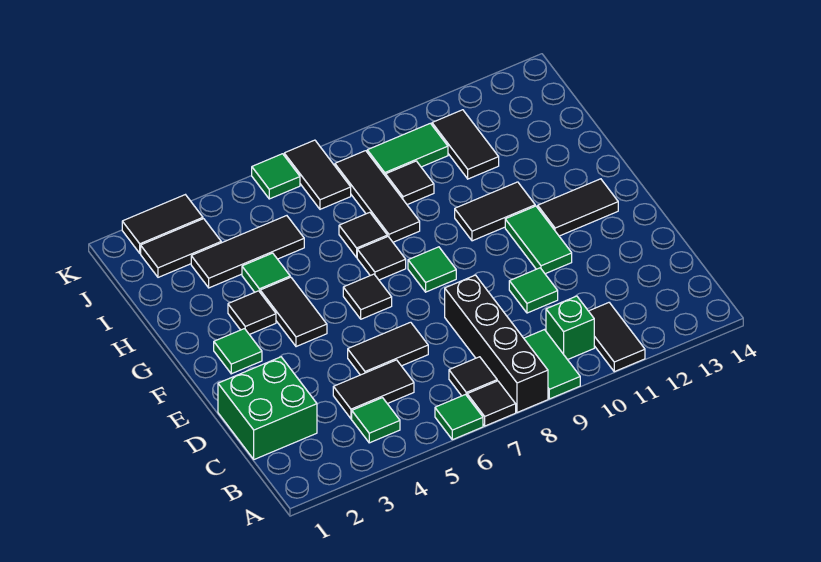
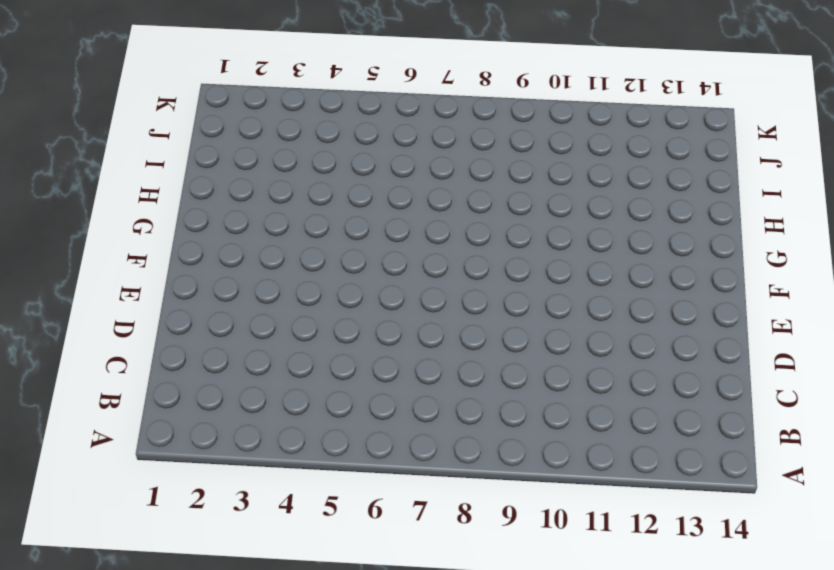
none -> green tile A6 level 1
none -> black tile A7 level 1
none -> black brick A8:D8 level 1
none -> green tile A9:B9 level 1

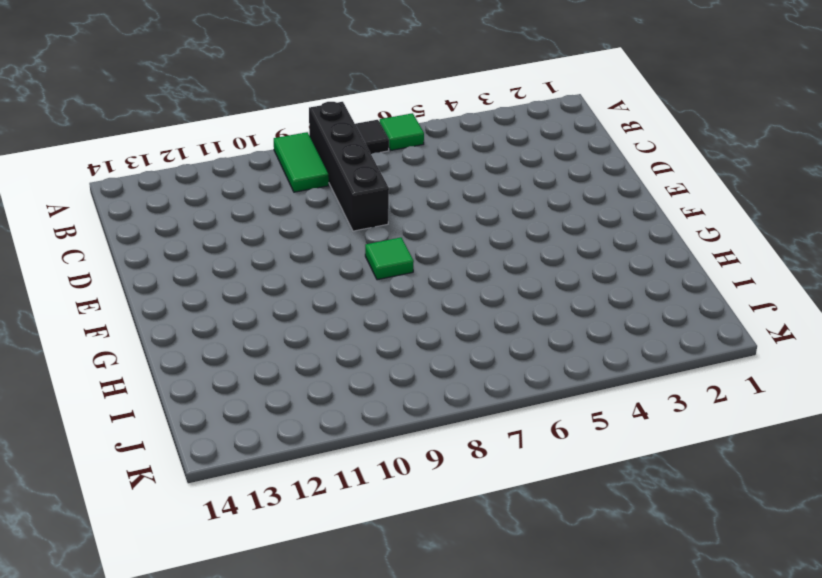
none -> black tile A11:B11 level 1
none -> green tile B4 level 1
none -> black tile B7 level 1
none -> green brick B10 level 1

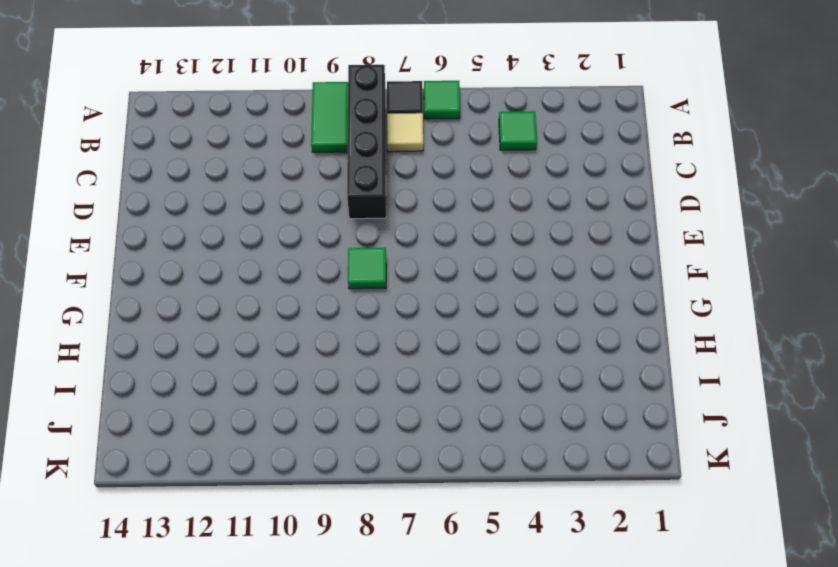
tan tile B7 level 1 -> black tile B7 level 1
none -> black tile A11:B11 level 1
none -> green brick B10 level 1
none -> green brick C1:D2 level 1
none -> black tile C4:C5 level 1

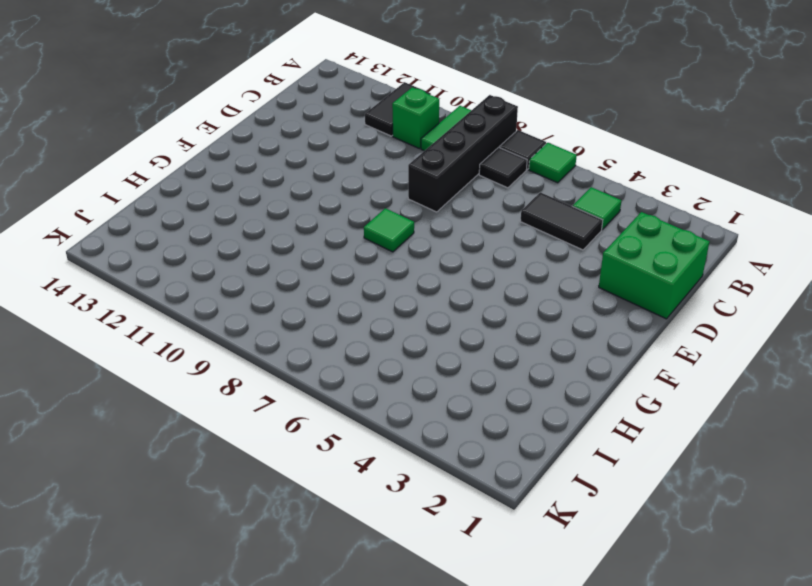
none -> black tile D5:D6 level 1
none -> green tile D10 level 1
none -> green tile E11:F11 level 1
none -> green tile F2 level 1

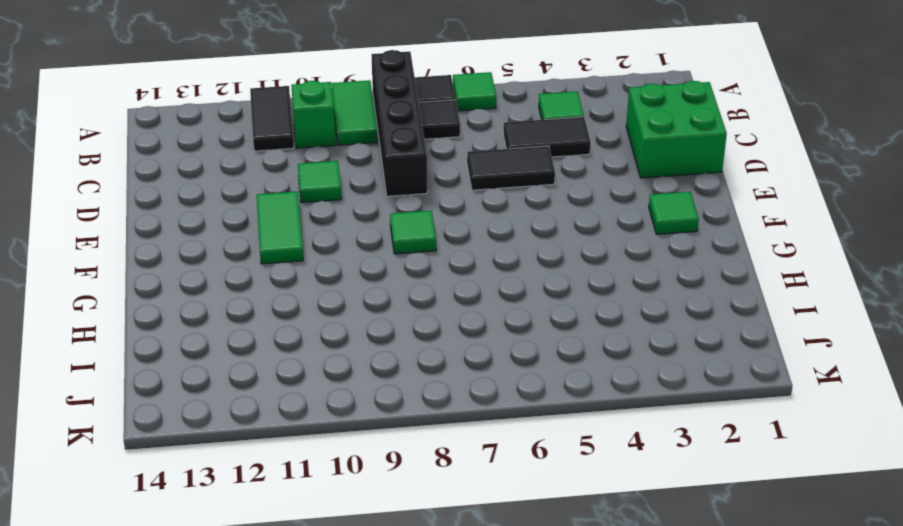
none -> black tile F4:G4 level 1
none -> black tile F6 level 1
none -> black tile F12:F13 level 1
none -> black tile G3 level 1

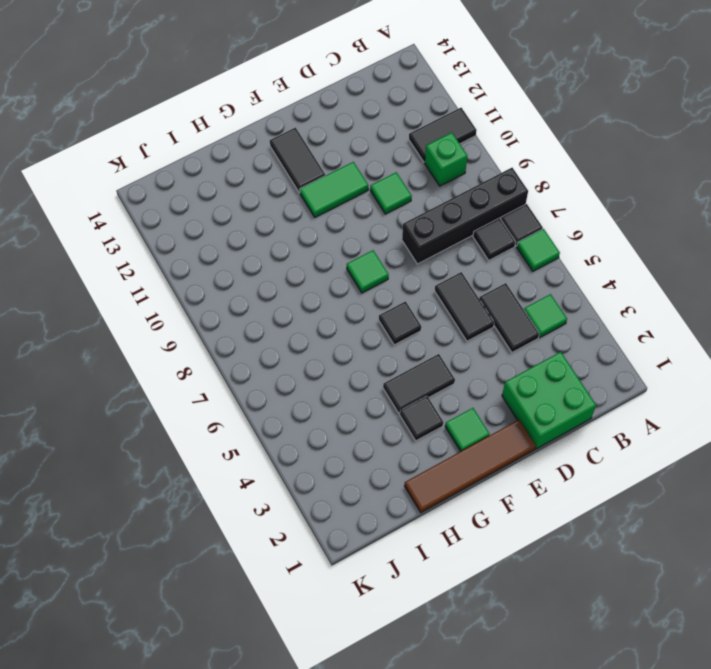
brown tile E1:H1 level 1 -> none
none -> green tile A9:B9 level 1
none -> black tile G7 level 1
none -> black tile G10:G11 level 1
none -> green tile H4 level 1

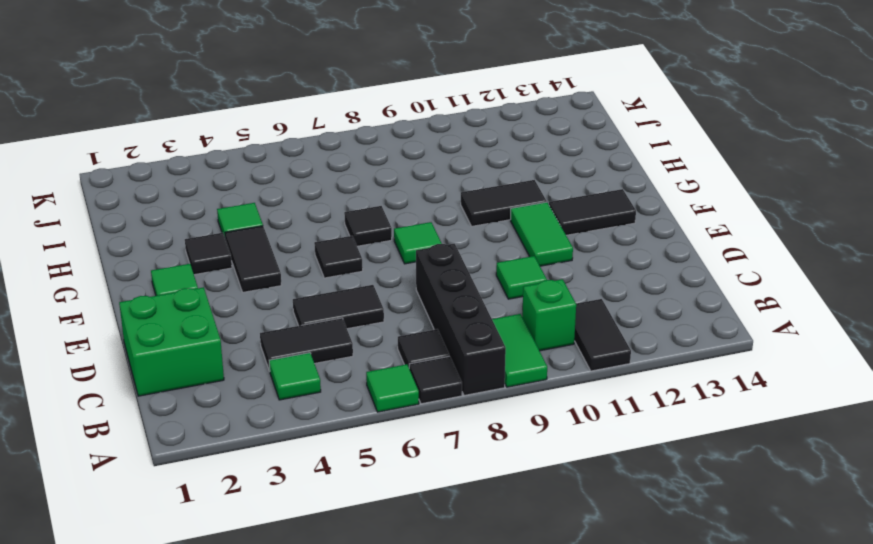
none -> black tile H7 level 1
none -> black tile H8:J8 level 1
none -> black tile I3:I5 level 1
none -> black tile I9 level 1

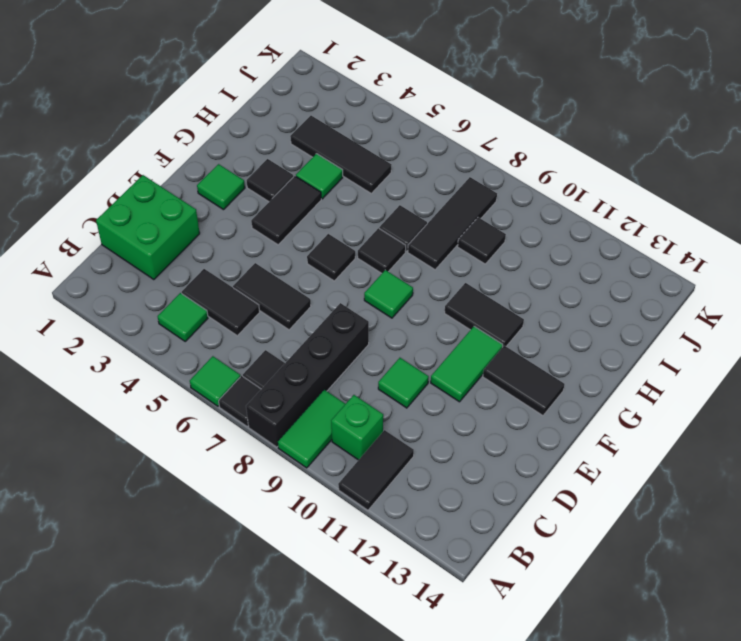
none -> black tile I11:J11 level 1
none -> black tile J2:J3 level 1
none -> black tile J7:K7 level 1
none -> green tile J9:J10 level 1

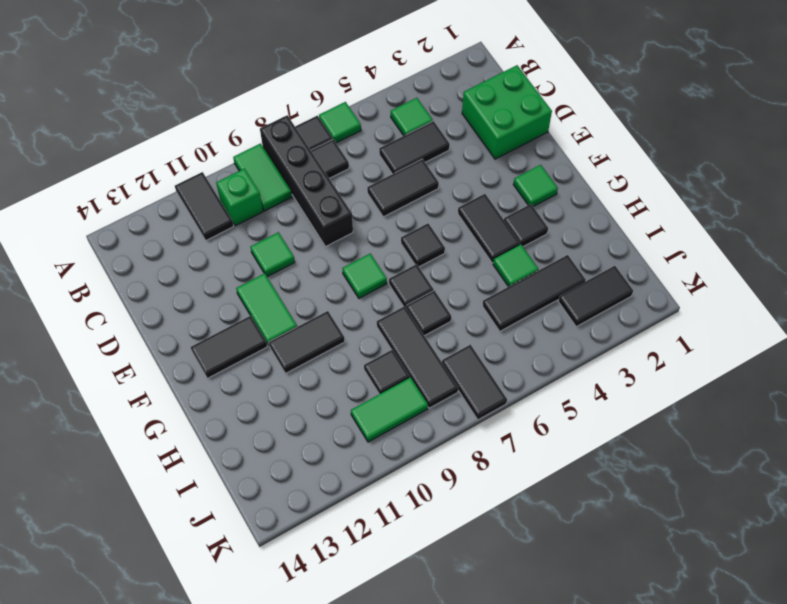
none -> black tile I11:J11 level 1
none -> black tile K2:K3 level 1
none -> green tile K6 level 1

